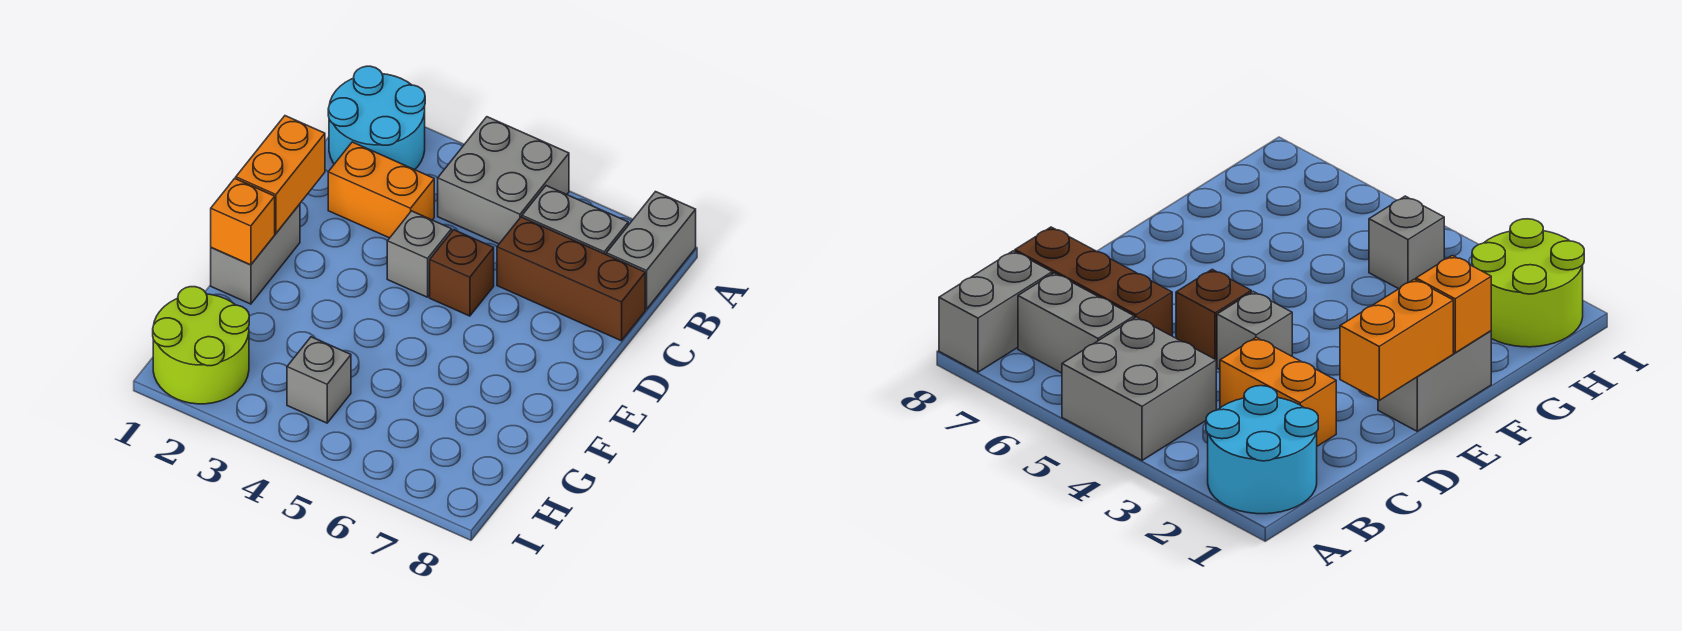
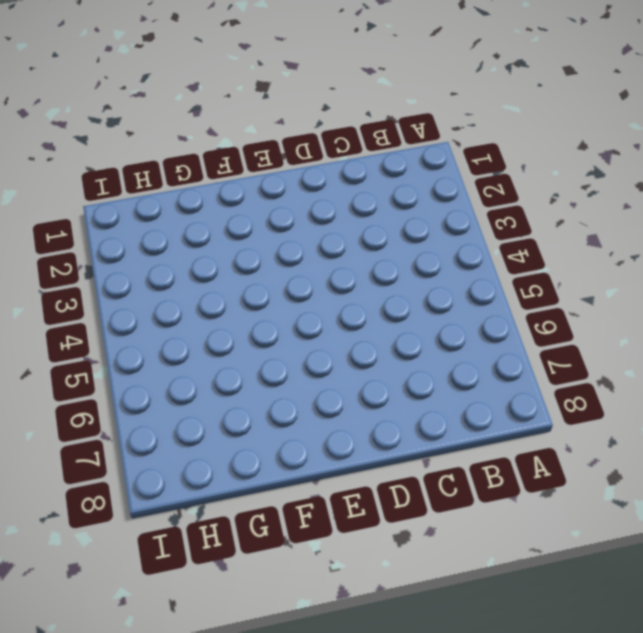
none -> cyan round brick A1:B2 level 1
none -> grey brick A4:B5 level 1
none -> grey brick A8:B8 level 1

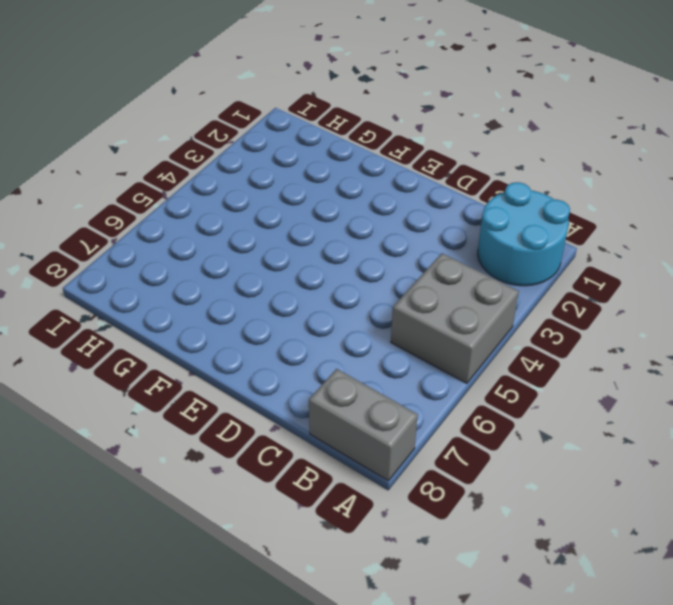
none -> grey brick B6:B7 level 1
none -> orange brick C2:C3 level 1
none -> brown brick C6:C8 level 1

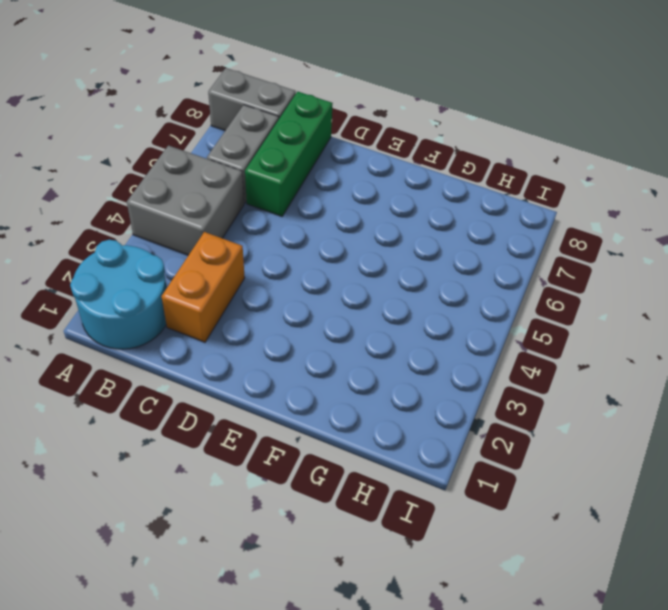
green brick C6:C8 level 1 -> brown brick C6:C8 level 1
none -> grey brick D4 level 1
none -> brown brick D5 level 1
none -> grey brick E1:F1 level 1

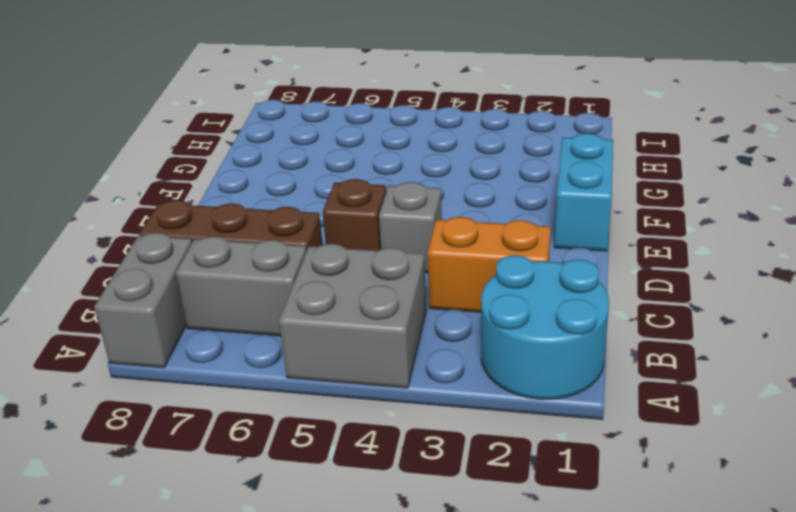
cyan brick E1:F1 level 1 -> grey brick E1:F1 level 1
none -> lime round brick H1:I2 level 1
none -> grey brick H4 level 1
none -> orange brick D1:E1 level 2

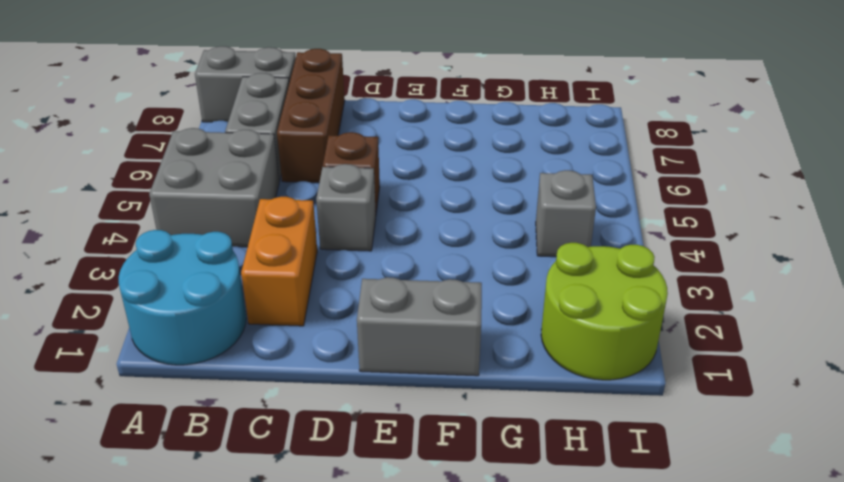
none -> orange brick D1:E1 level 2
none -> orange brick F1 level 2

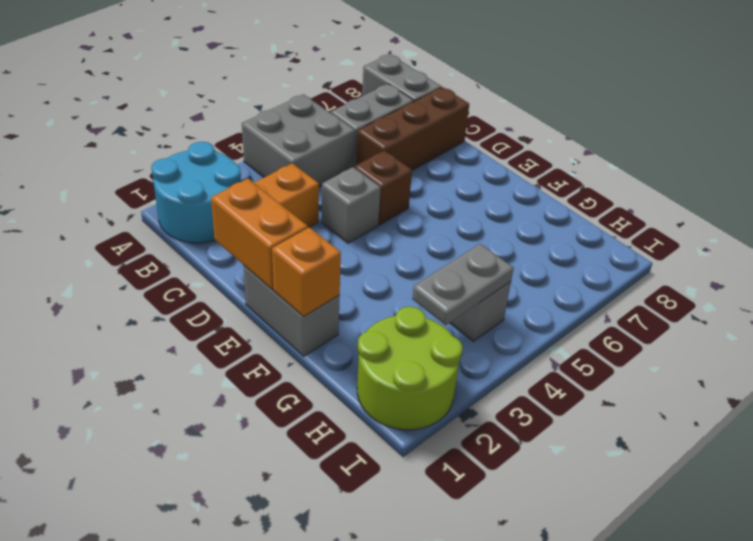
grey plate H3:H4 level 2 -> none

